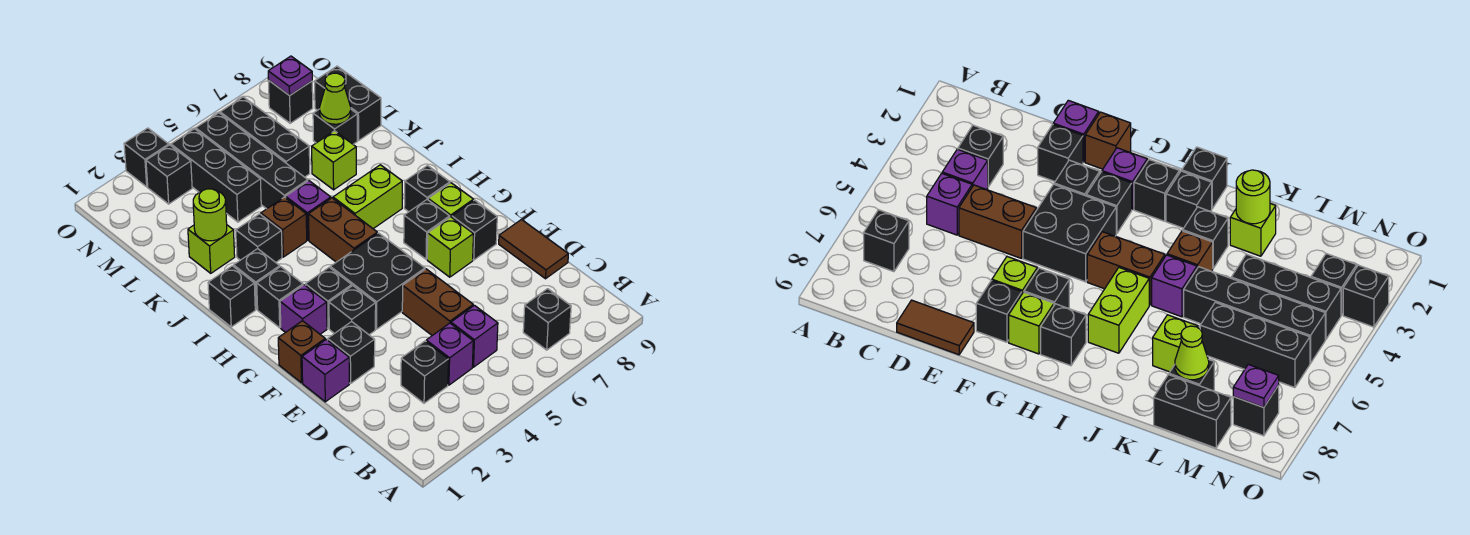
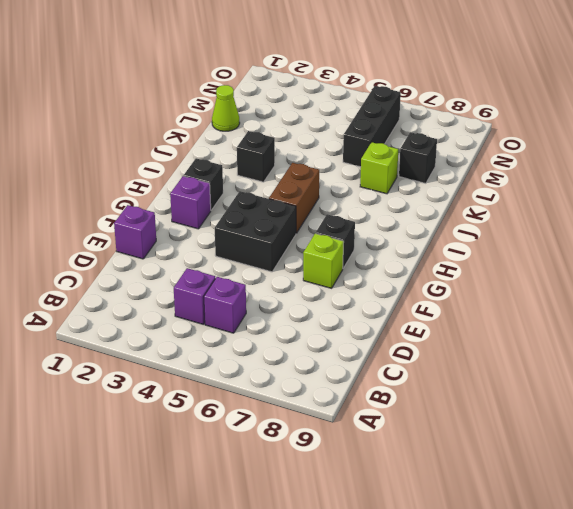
lime cone L1 level 1 -> lime cone L8 level 2
none -> black brick B7 level 1
none -> black brick C3 level 1
none -> brown brick D5:E5 level 1
none -> brown tile D9:E9 level 1

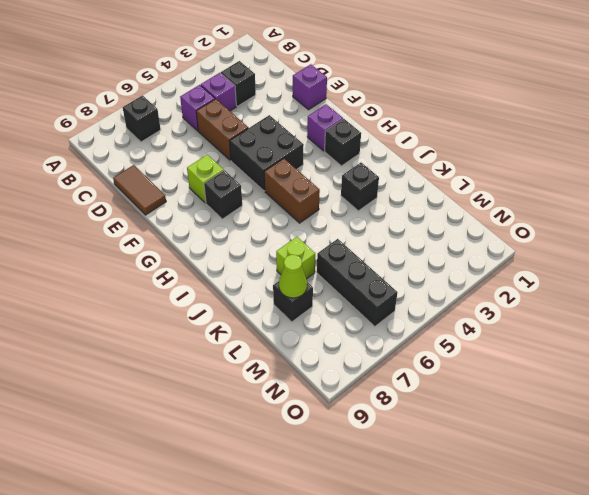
none -> black brick E2 level 1
none -> brown brick F1 level 1
none -> black brick F3 level 1
none -> black brick F8 level 1

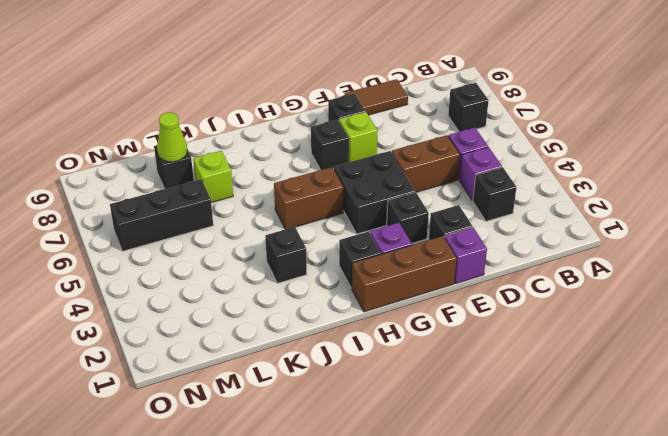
brown brick F1:H1 level 1 -> brown brick F1 level 1
none -> black brick G3 level 1
none -> lime brick G8 level 1
none -> black brick H8 level 1
none -> black brick I1 level 1

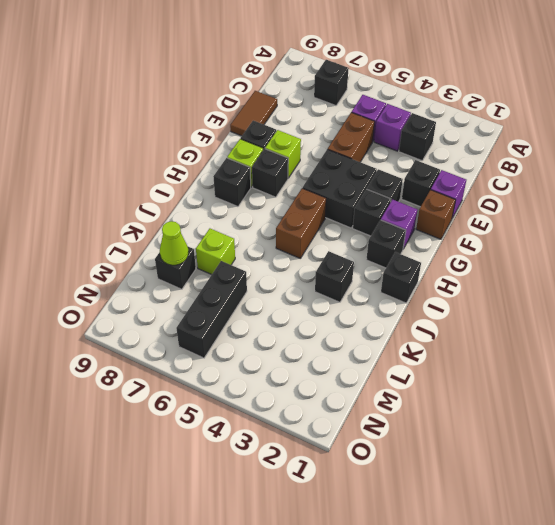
none -> black brick I2 level 1
none -> lime brick I6:I7 level 1
none -> brown brick J4 level 1
none -> purple brick J5 level 1

